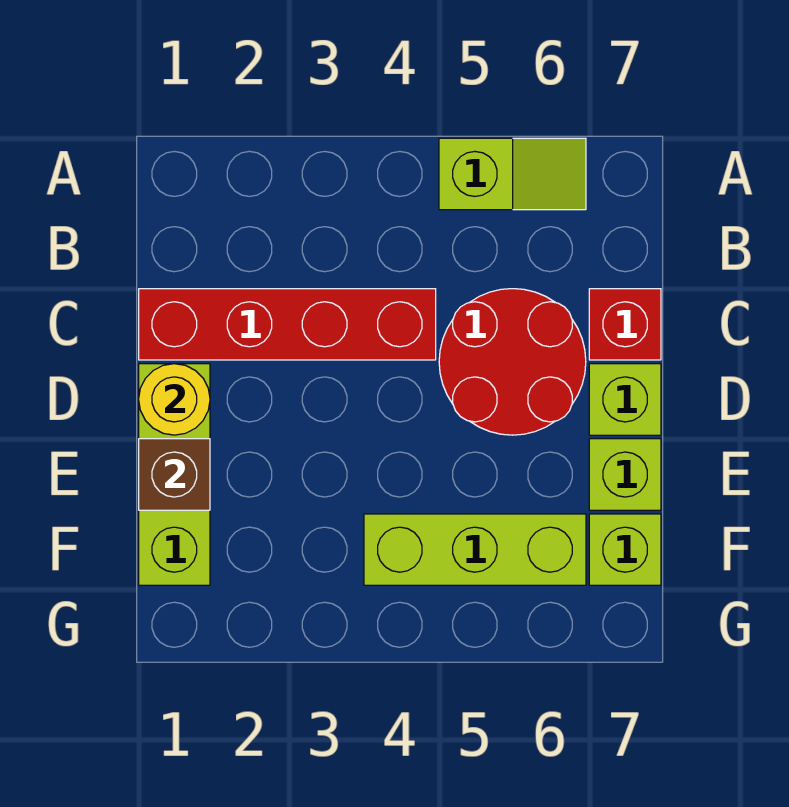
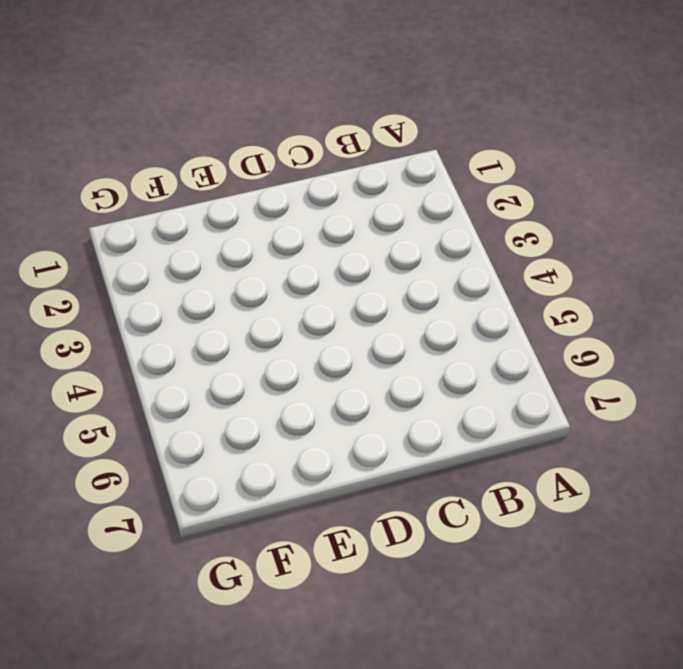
none -> lime slope A5:A6 level 1 top 5
none -> red brick C1:C4 level 1

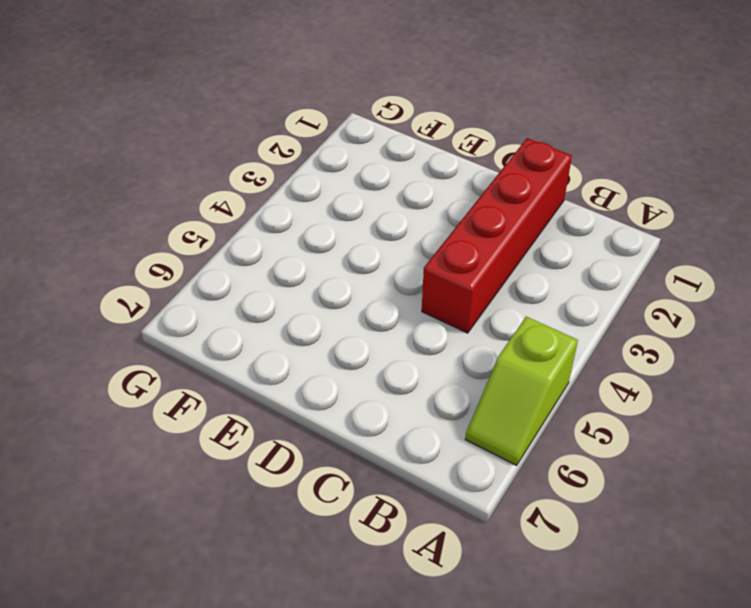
none -> red round brick C5:D6 level 1
none -> red brick C7 level 1

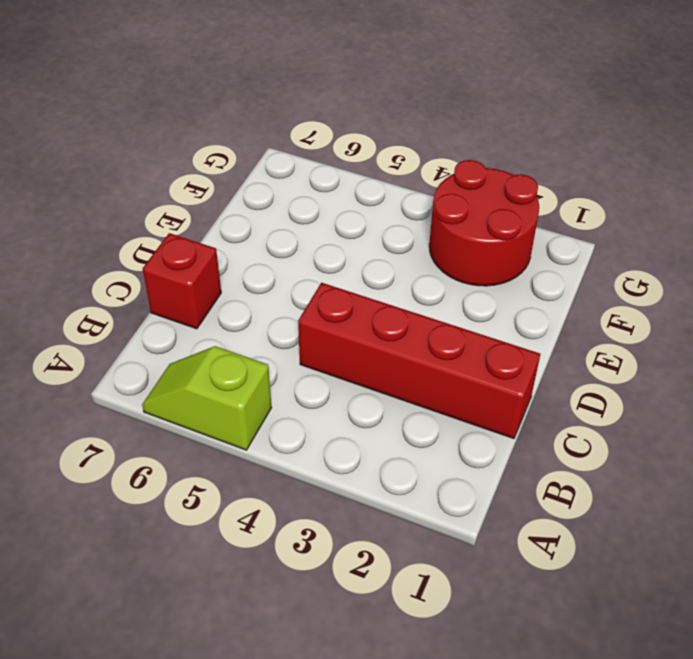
red round brick F2:G3 level 1 -> red round brick C5:D6 level 1
none -> lime brick D1:F1 level 1
none -> lime brick D7 level 1

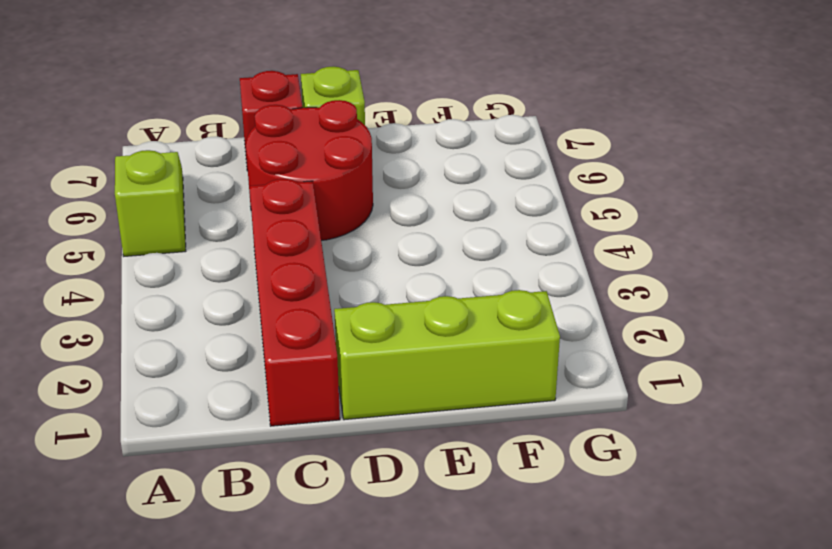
none -> lime brick E7 level 1
none -> lime brick F4:F6 level 1

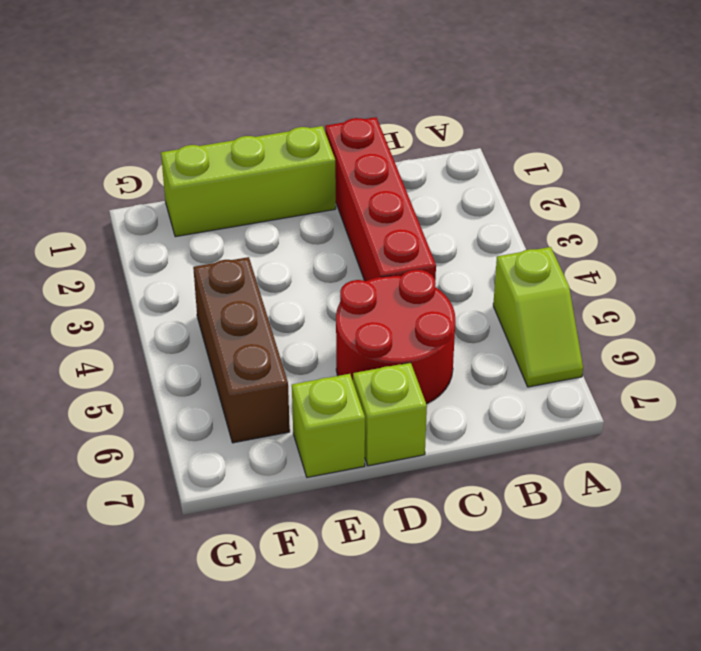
brown brick F4:F6 level 1 -> lime brick F4:F6 level 1
none -> red brick C7 level 1
none -> lime brick F7 level 1

